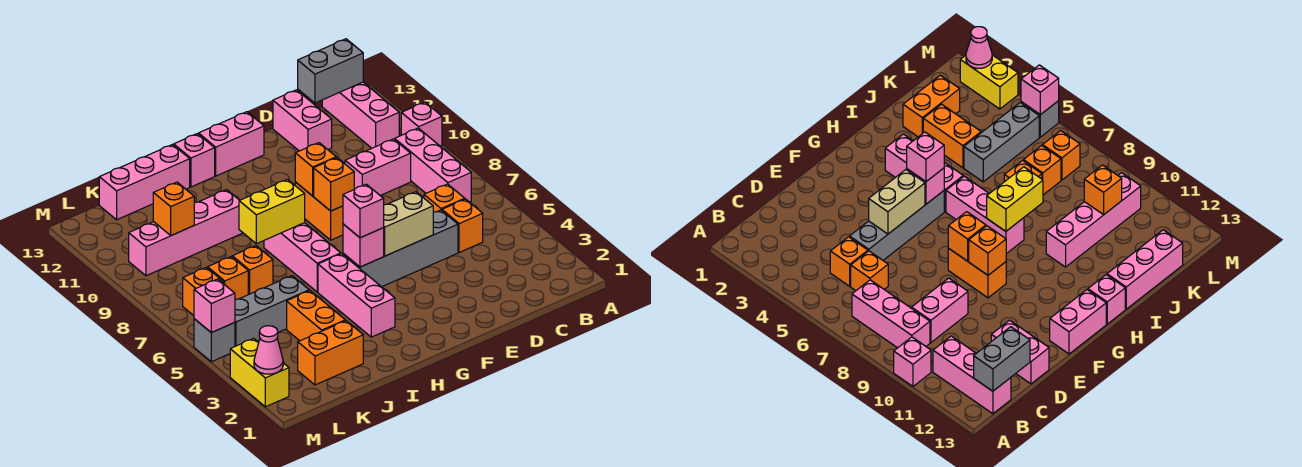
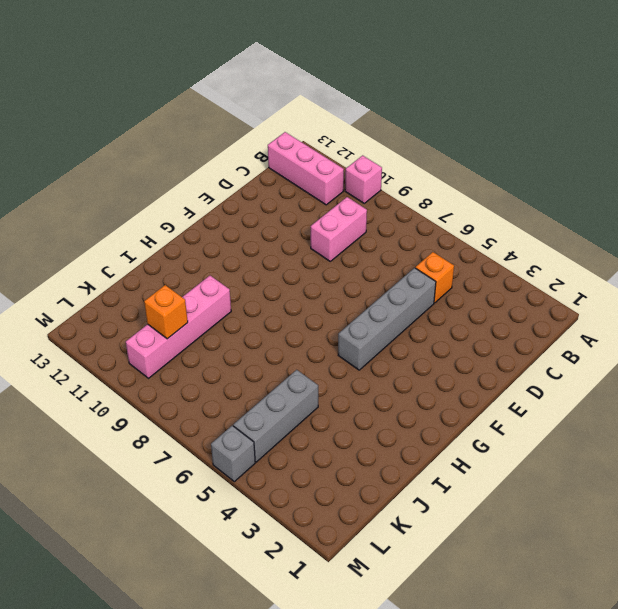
none -> pink brick B7:B9 level 1
none -> orange brick C6 level 1
none -> pink brick D12:D13 level 1
none -> orange brick F8:F9 level 1

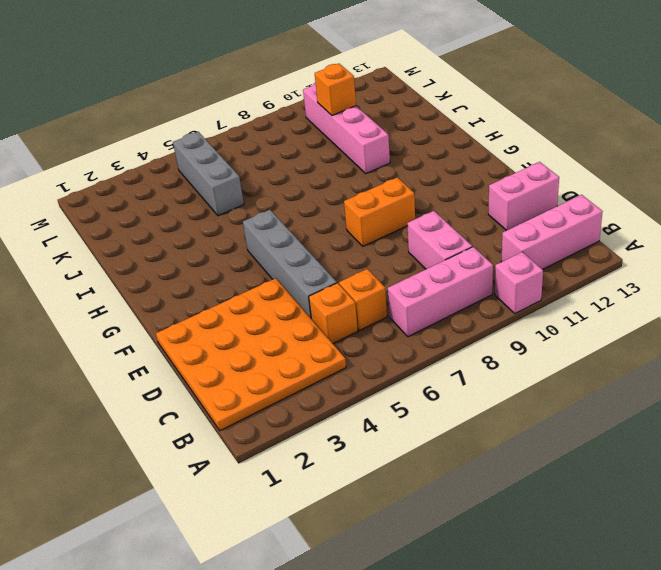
orange plate B1:E4 level 1 -> none
none -> pink brick F13:G13 level 1
none -> pink brick H3:H5 level 1
none -> pink brick H6:H8 level 1
none -> pink brick H13 level 1

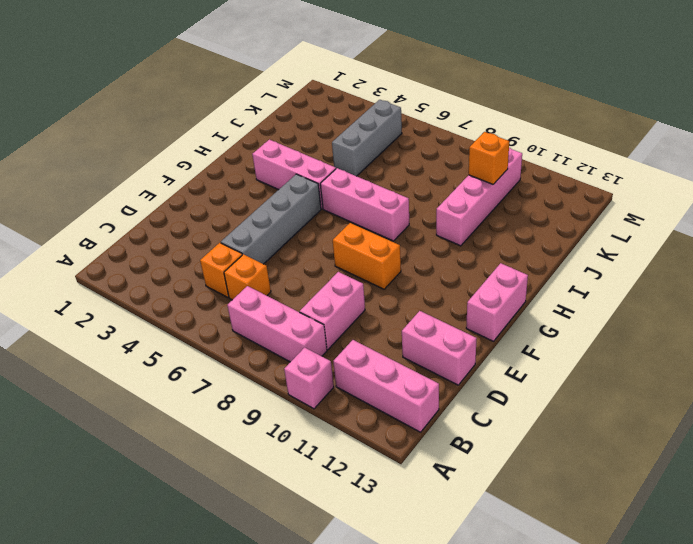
none -> pink brick H13 level 1
none -> pink brick I13:K13 level 1
none -> orange brick J2:K2 level 1
none -> orange brick J3:J4 level 1

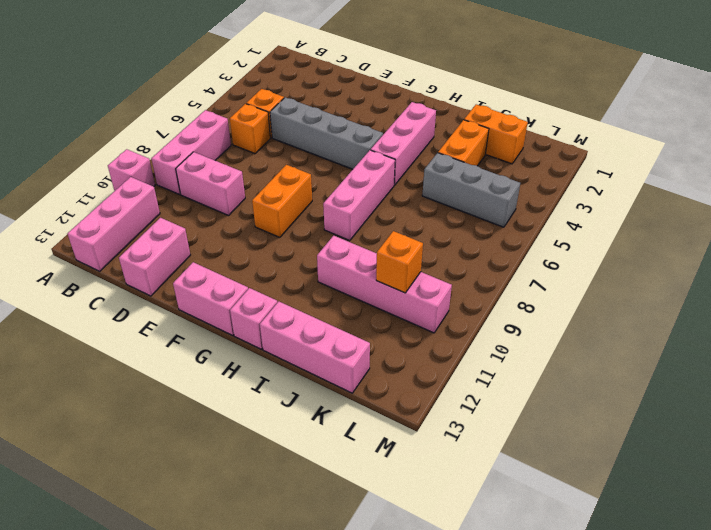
none -> orange brick J7 level 1
none -> orange brick K7 level 1
none -> orange brick L7 level 1
none -> yellow brick M2:M3 level 1

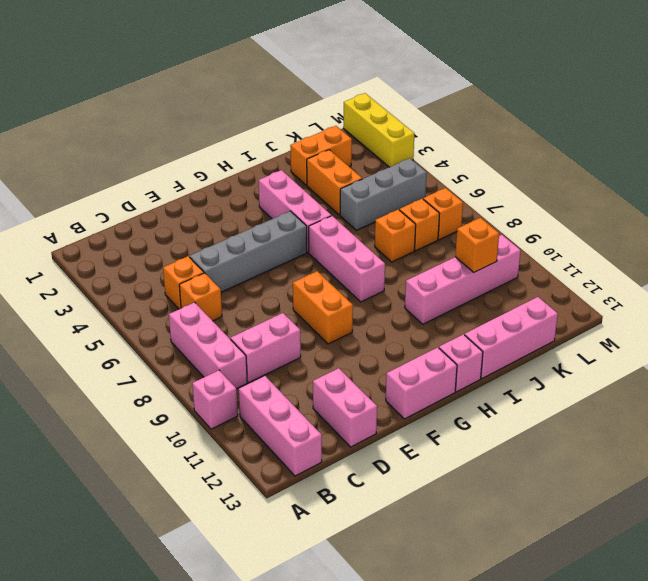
yellow brick M1:M3 level 1 -> yellow brick M2:M3 level 1
none -> grey brick M5 level 1
none -> grey brick B13:C13 level 2
none -> tan brick E5:F5 level 2
none -> orange brick F8 level 2

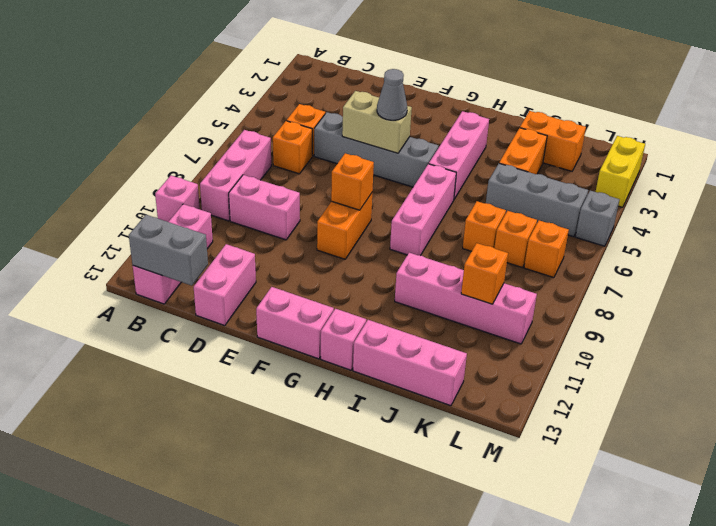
grey cone F5 level 3 -> none
none -> orange brick F9 level 2
none -> pink brick G5 level 2
none -> yellow brick H8:I8 level 2
none -> pink cone M2 level 2

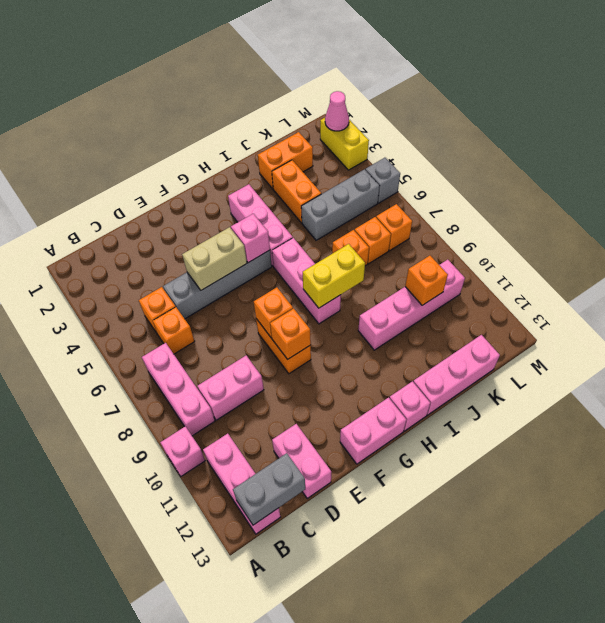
none -> pink brick M5 level 2
none -> pink brick G5 level 3

